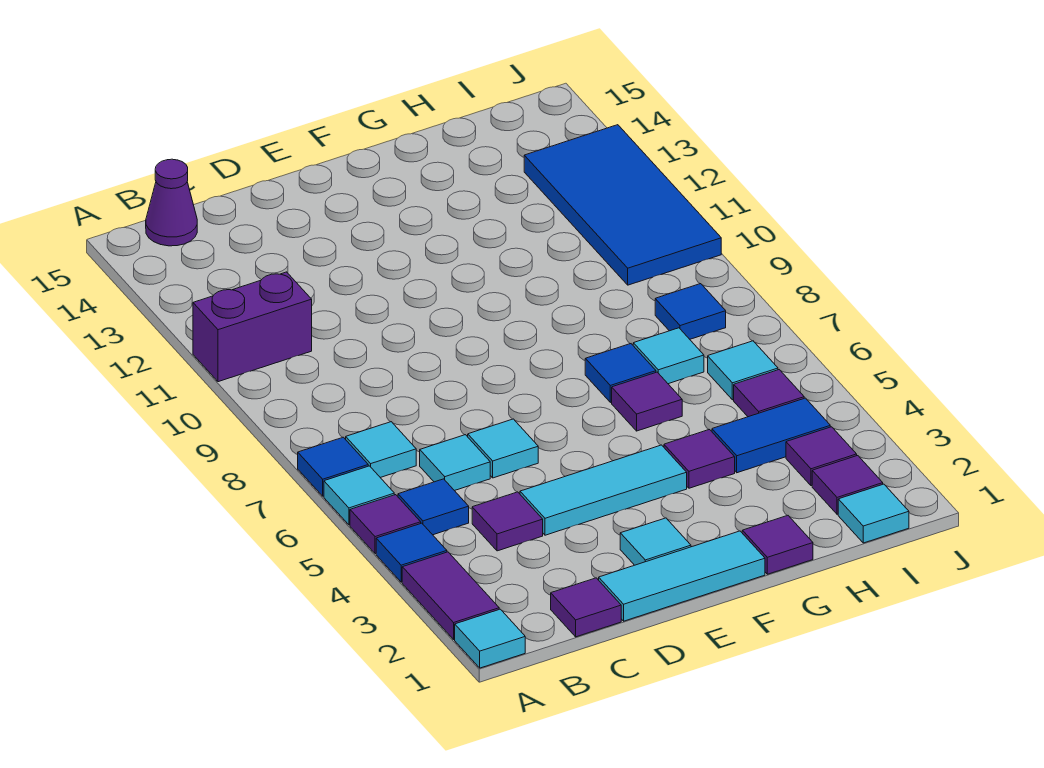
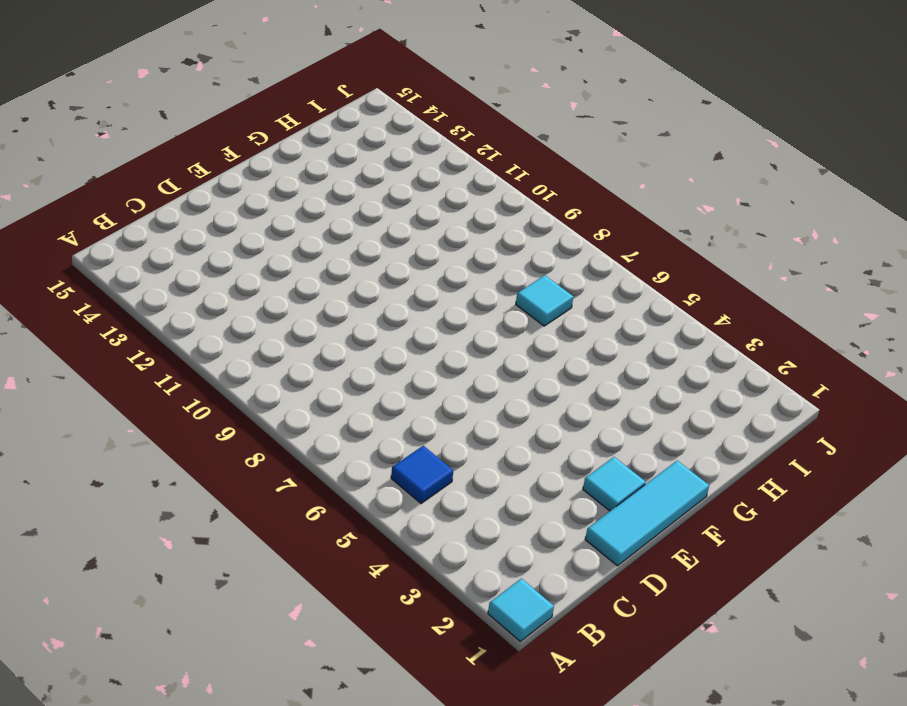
none -> purple tile A2:A3 level 1
none -> blue tile A4 level 1
none -> purple tile A5 level 1
none -> cyan tile A6 level 1

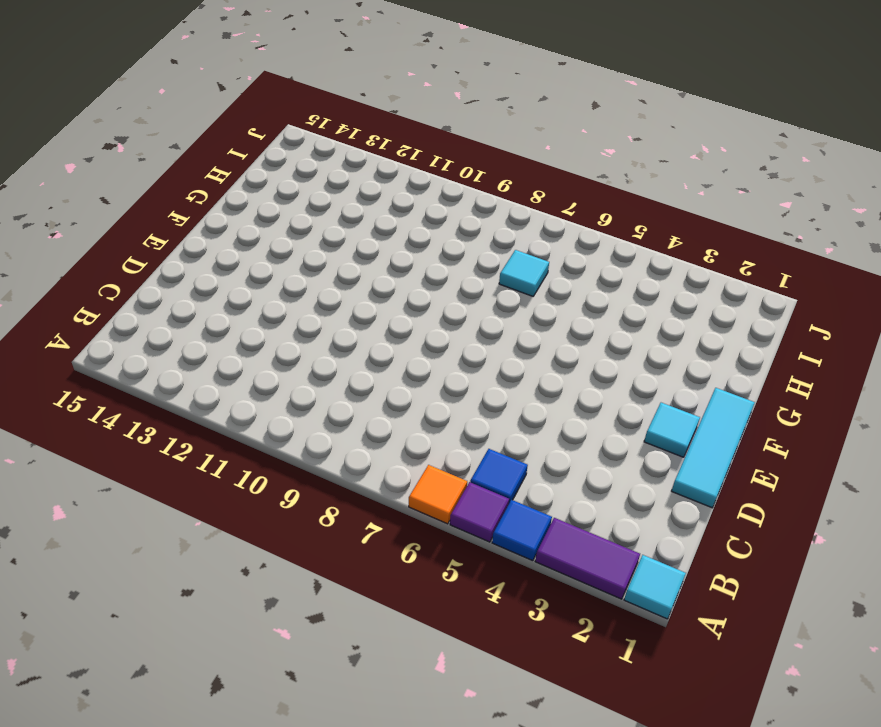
orange tile A6 level 1 -> cyan tile A6 level 1
none -> blue tile A7 level 1
none -> purple brick A11:B11 level 1
none -> cyan tile B7 level 1
none -> purple cone B15 level 1

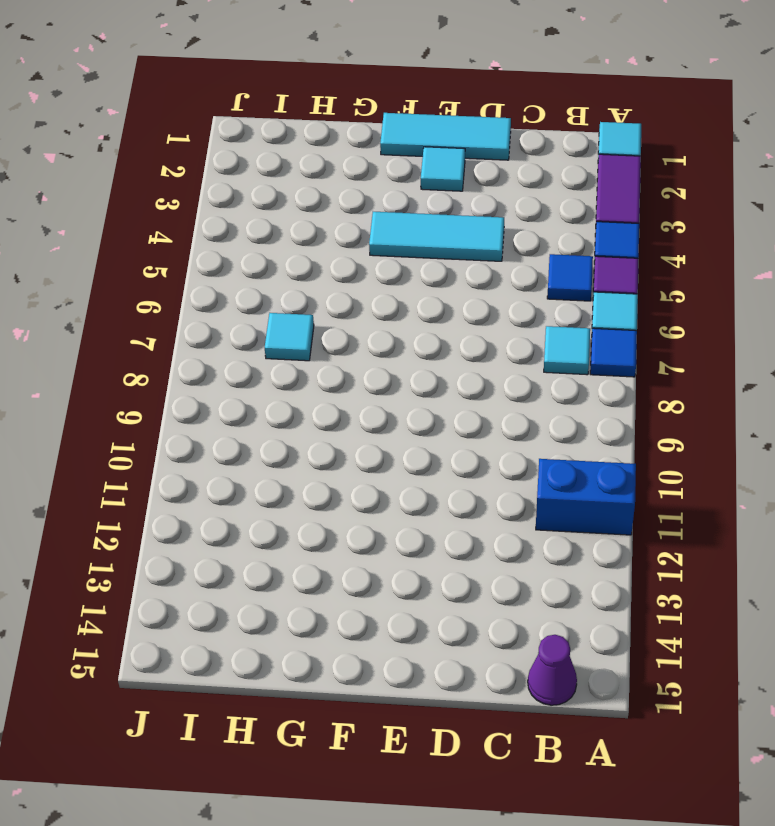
blue brick A11:B11 level 1 -> purple brick A11:B11 level 1
none -> purple tile C1 level 1
none -> purple tile C4 level 1
none -> cyan tile C6 level 1
none -> cyan tile D6 level 1

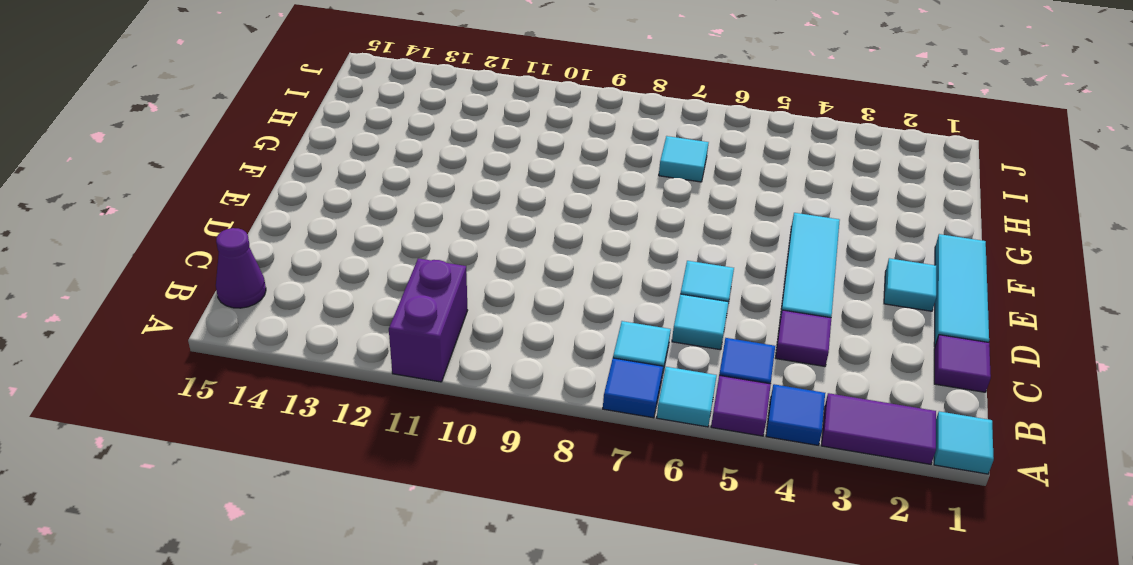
none -> purple tile G1 level 1
none -> purple tile G4 level 1
none -> purple tile G6 level 1
none -> blue tile G7 level 1

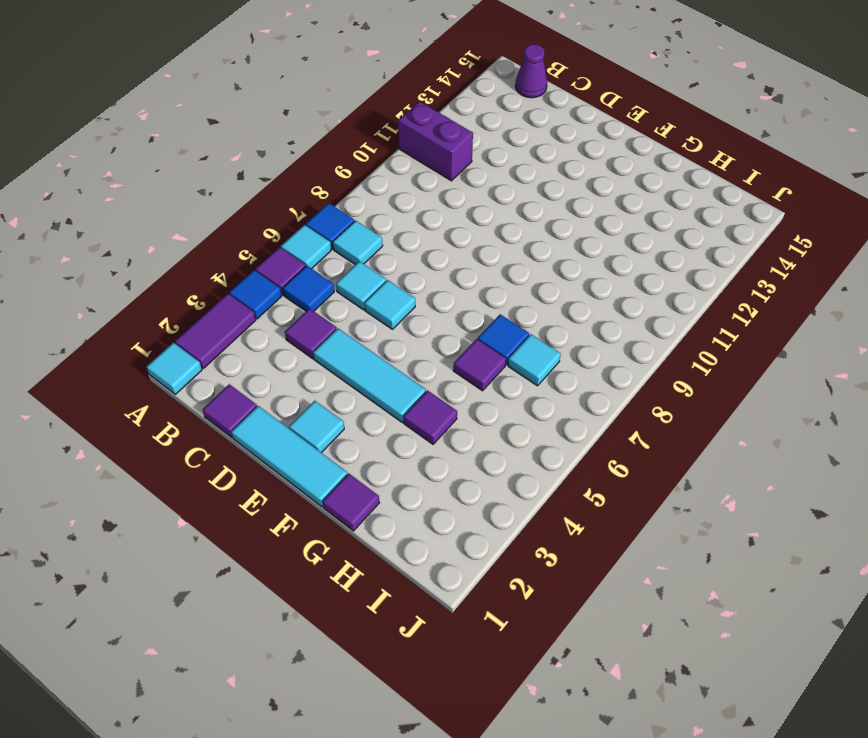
none -> blue tile H4:I4 level 1
none -> cyan tile I1 level 1
none -> purple tile I2 level 1
none -> purple tile I3 level 1

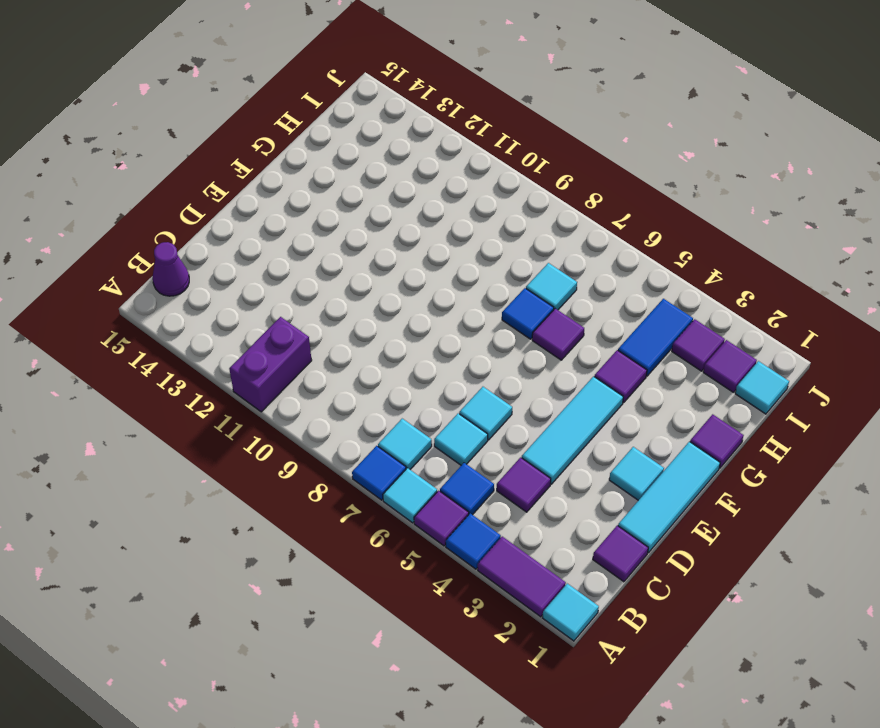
none -> purple tile I5 level 1
none -> cyan tile I6 level 1
none -> blue tile I8 level 1
none -> blue tile I10:J13 level 1

